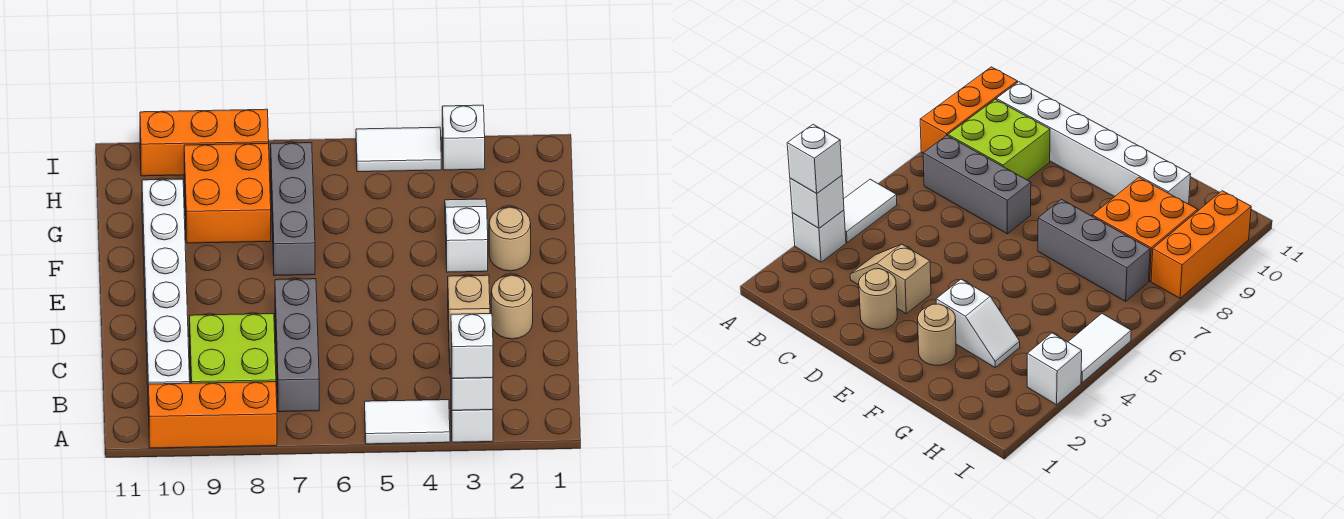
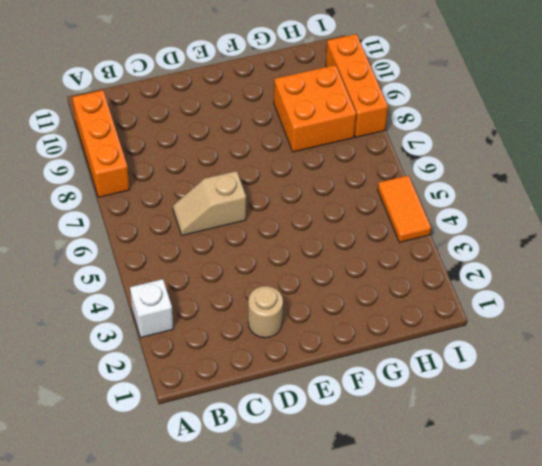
tan slope C6:D6 level 1 top D -> tan slope C3:D3 level 1 top D
orange tile I4:I5 level 1 -> white tile I4:I5 level 1
none -> white tile A4:A5 level 1
none -> grey brick B7:D7 level 1
none -> lime brick B8:C9 level 1

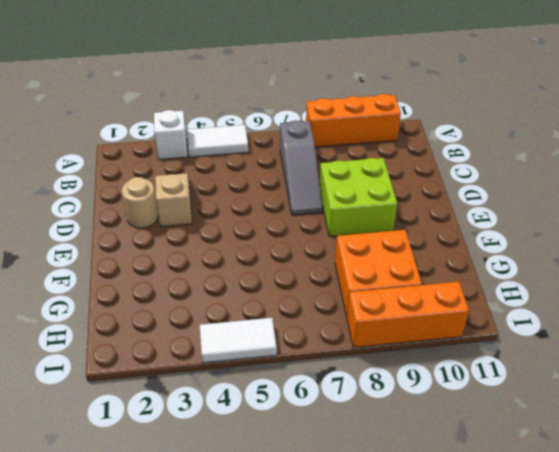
grey slope B7:D7 level 1 top B -> grey brick B7:D7 level 1
lime brick D8:E9 level 1 -> lime brick B8:C9 level 1
none -> white brick B10:G10 level 1
none -> tan round brick F2 level 1
none -> white slope F3:G3 level 1 top F

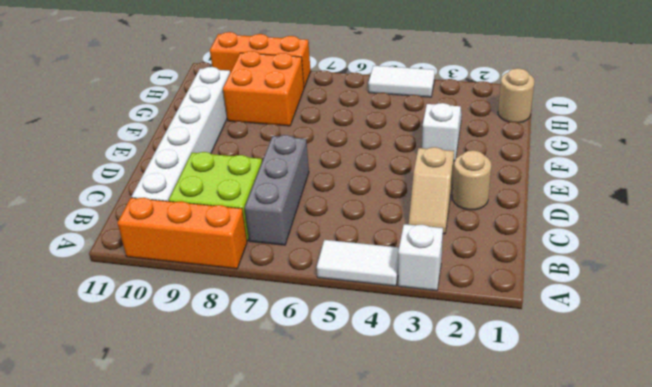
tan round brick H1 level 1 -> tan round brick F2 level 1
none -> grey brick F7:H7 level 1
none -> white brick I3 level 1
none -> white brick A3 level 2

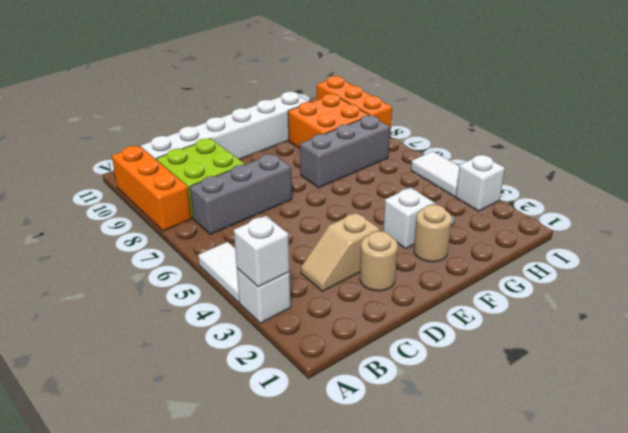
none -> white brick A3 level 3

